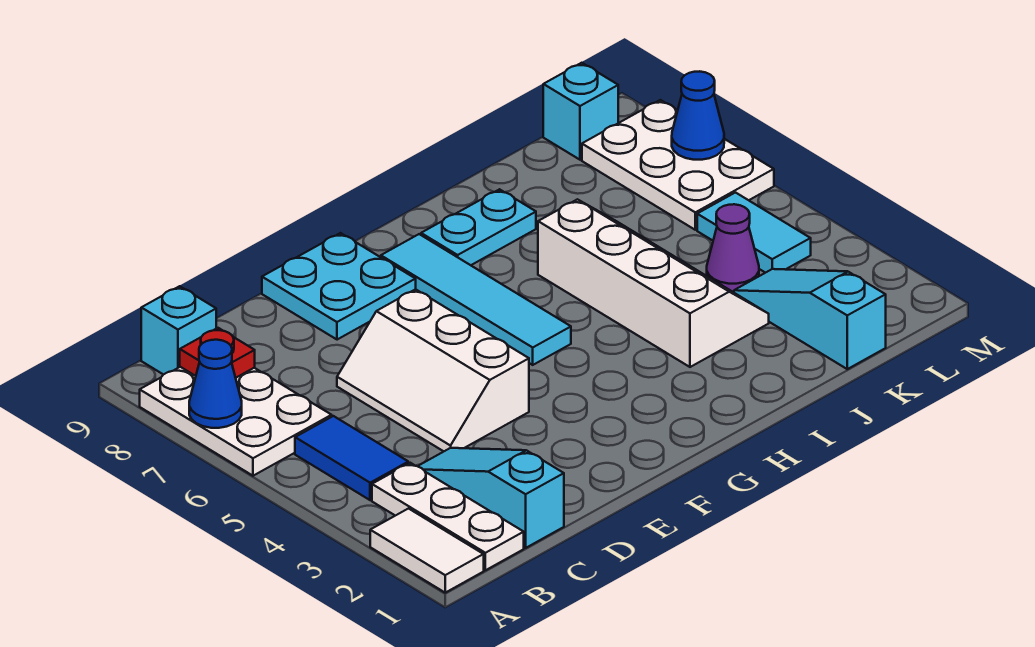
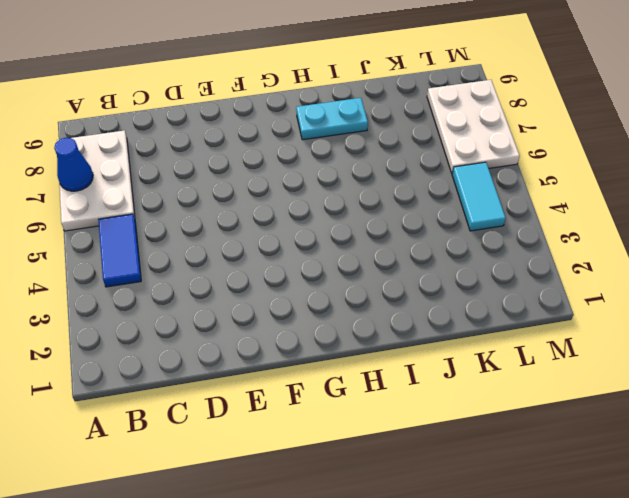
none -> white tile A1:A2 level 1
none -> white plate B1:B3 level 1
none -> cyan brick B9 level 1

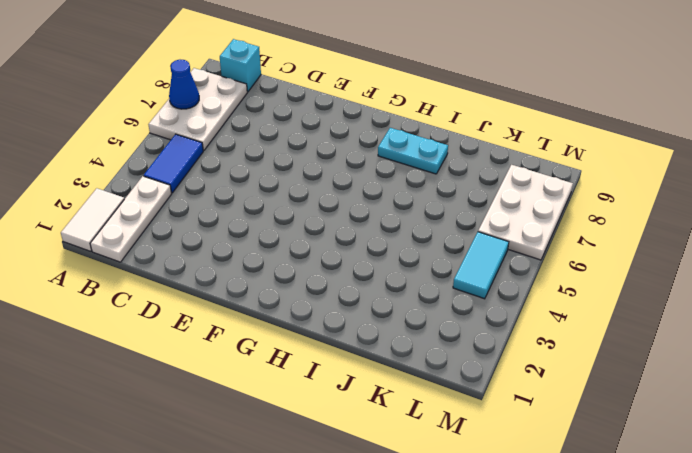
none -> cyan slope C1:C3 level 1 top 1
none -> white slope D4:E6 level 1 top E
none -> cyan plate E8:F9 level 1

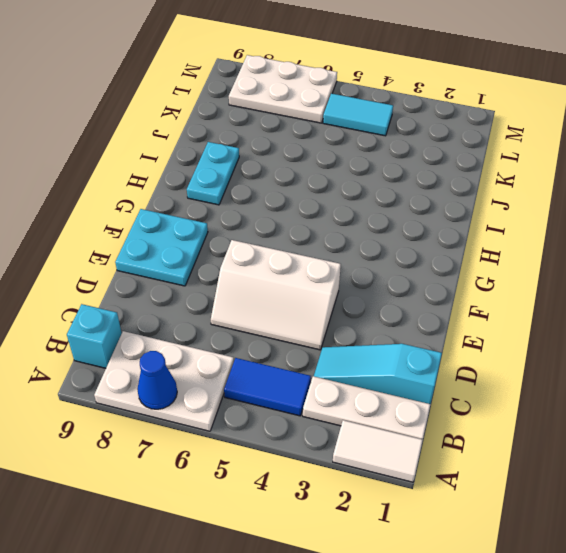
none -> cyan tile G5:G8 level 1
none -> white slope I3:J6 level 1 top I
none -> cyan slope K1:K3 level 1 top 1

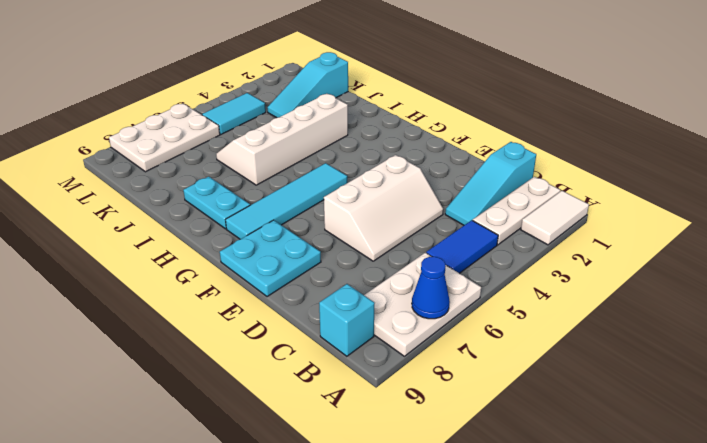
none -> purple cone K4 level 1
none -> cyan brick L9 level 1
none -> red plate B8 level 2

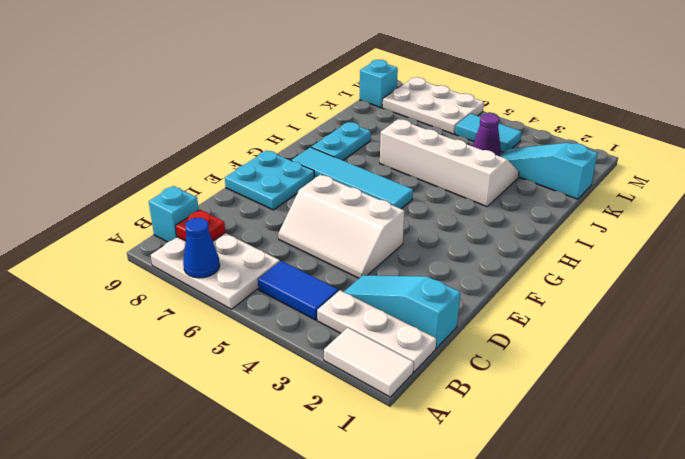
none -> blue cone M7 level 2

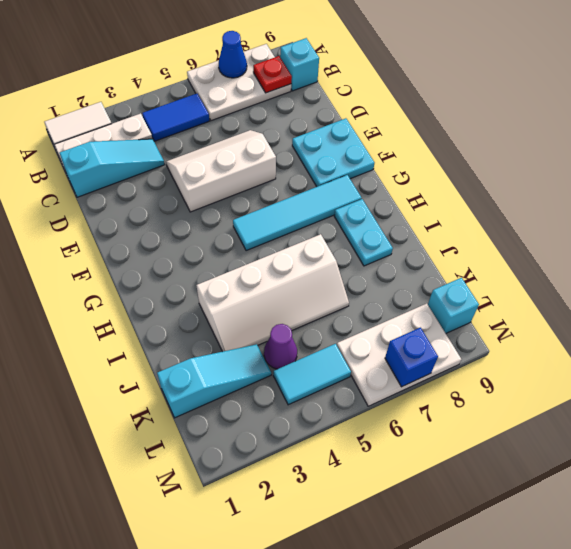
blue brick M7 level 2 -> blue cone M7 level 2

